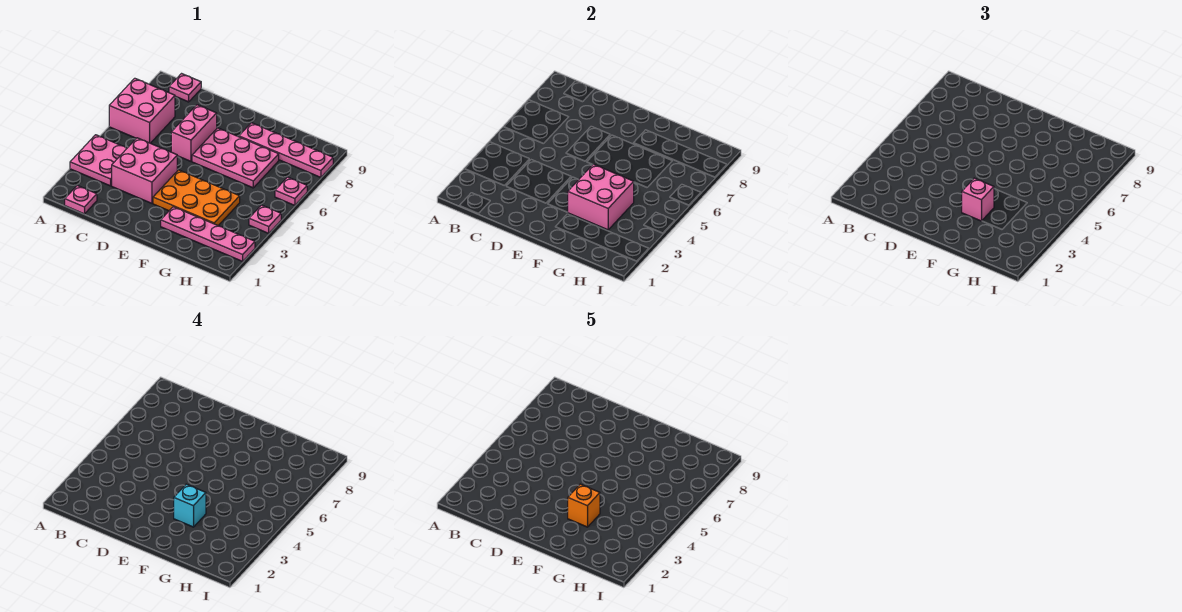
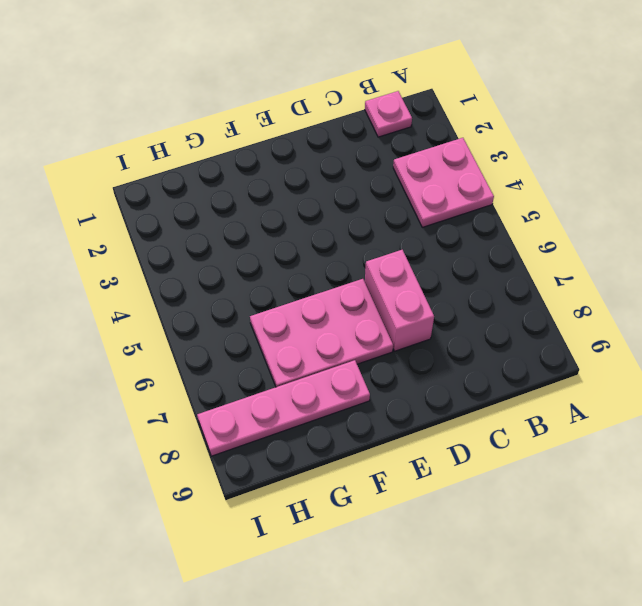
none -> pink brick A6:B7 level 1
none -> pink plate B9 level 1
none -> pink brick C3:D4 level 1

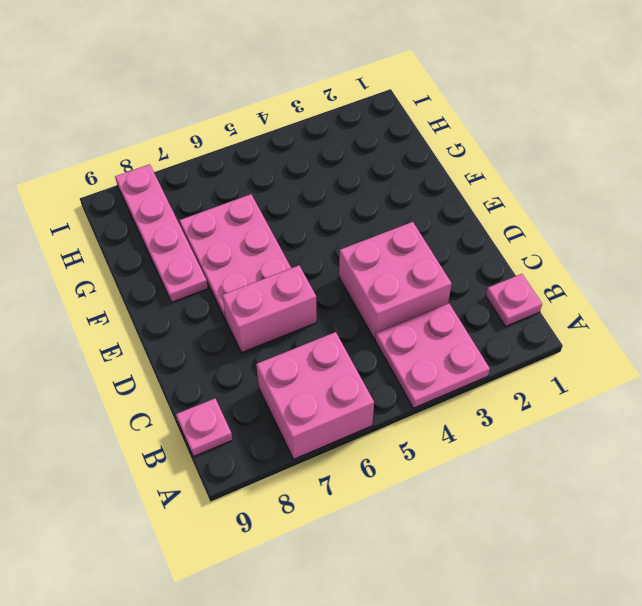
none -> orange plate E3:G4 level 1
none -> pink plate F2:I2 level 1
none -> pink plate I4 level 1

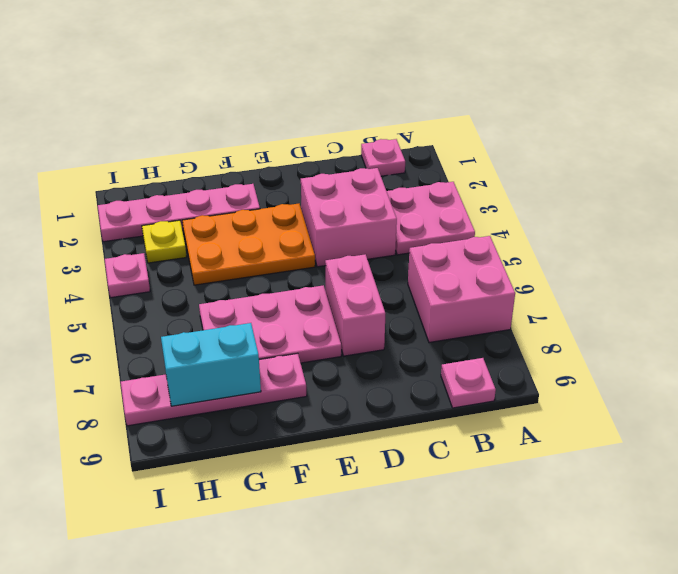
cyan brick G8:H8 level 2 -> none
yellow plate H3 level 1 -> none
none -> pink plate I6 level 1
none -> pink brick F3:G4 level 2
none -> pink brick F3 level 3

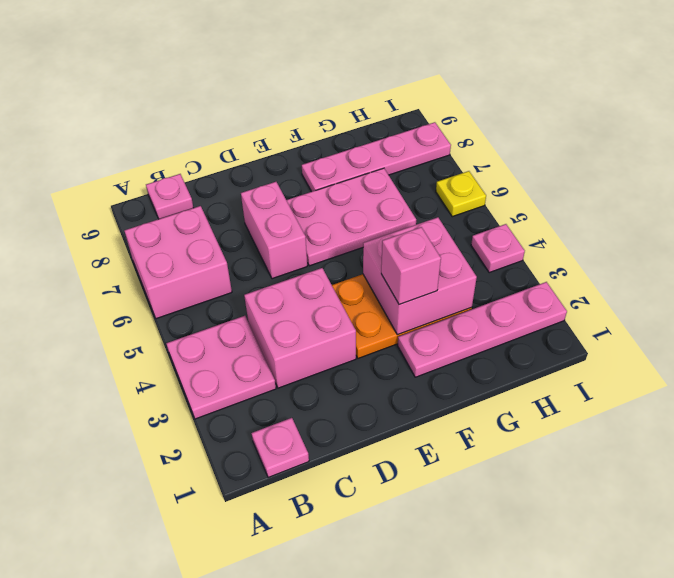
yellow plate I6 level 1 -> pink plate I6 level 1
none -> cyan brick F3 level 4
none -> orange brick F3 level 5

